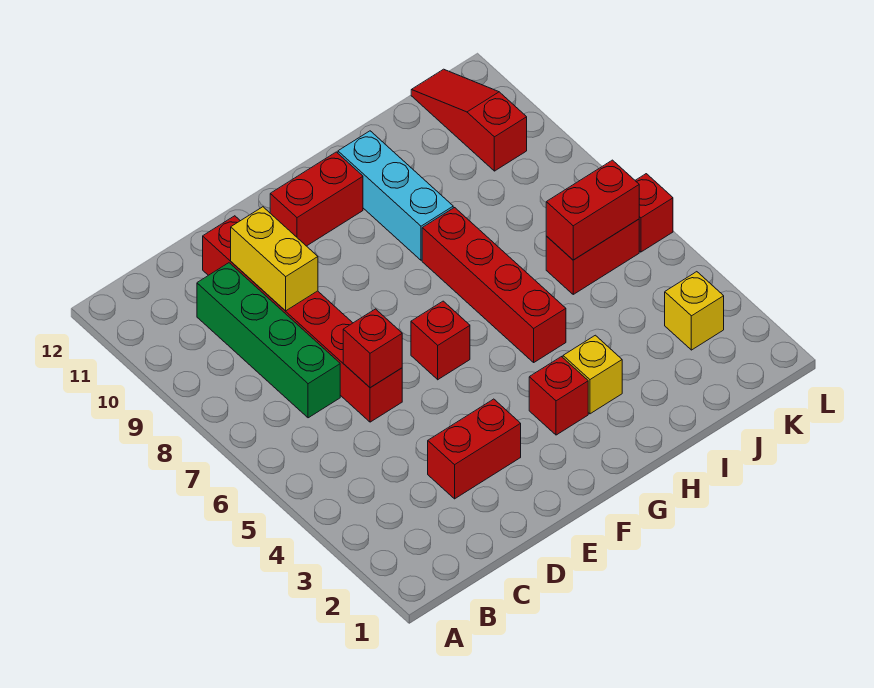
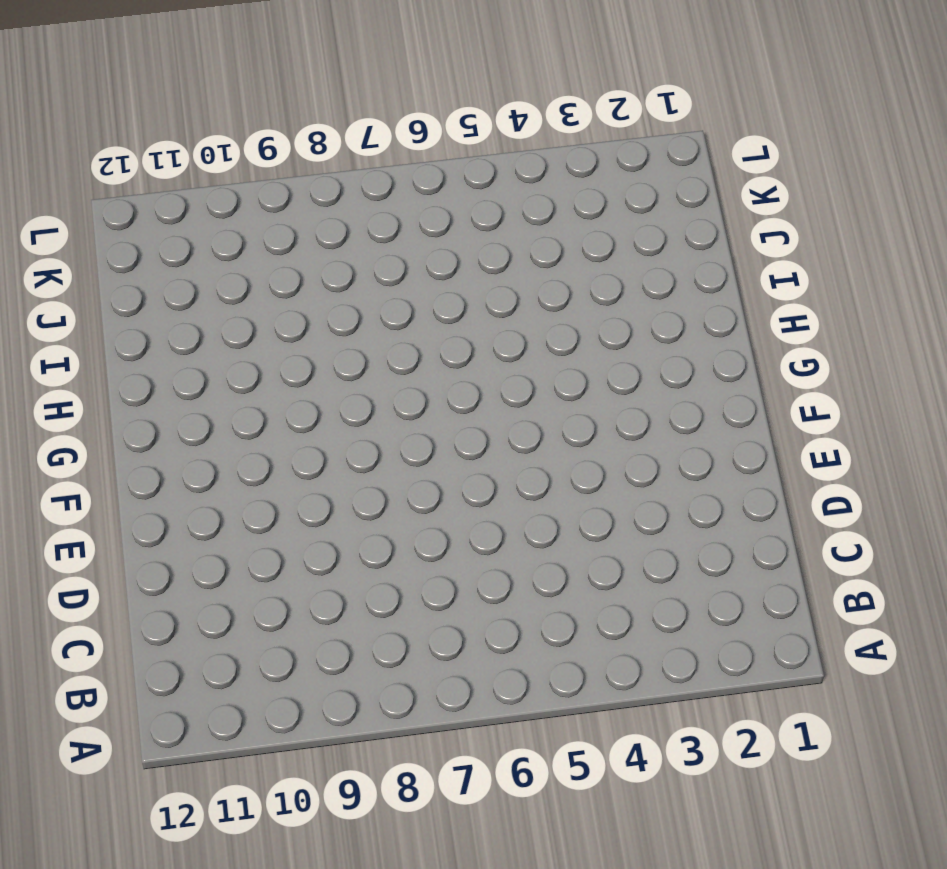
none -> green brick C7:C10 level 1
none -> red brick D3:E3 level 1
none -> red brick D6:D11 level 1

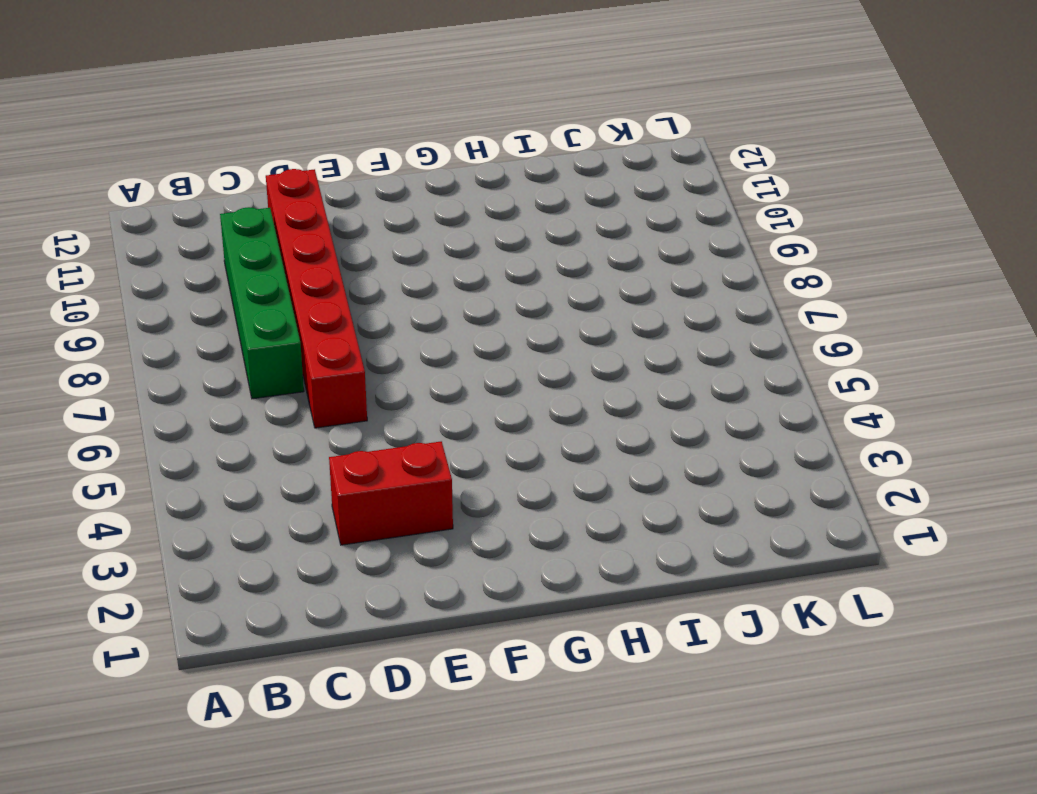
none -> red brick F6 level 1
none -> red brick F11:G11 level 1
none -> red brick G3 level 1

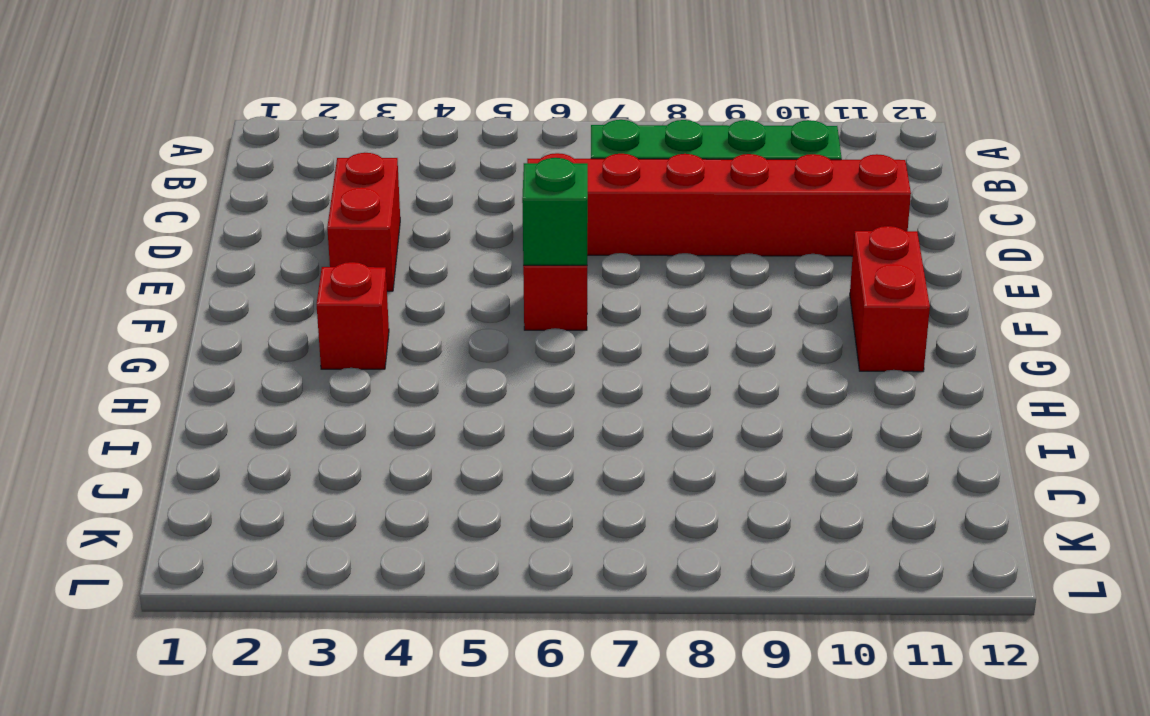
green brick F6 level 2 -> none
none -> yellow brick H3 level 1
none -> red brick H5:H8 level 1
none -> cyan brick H9:H11 level 1

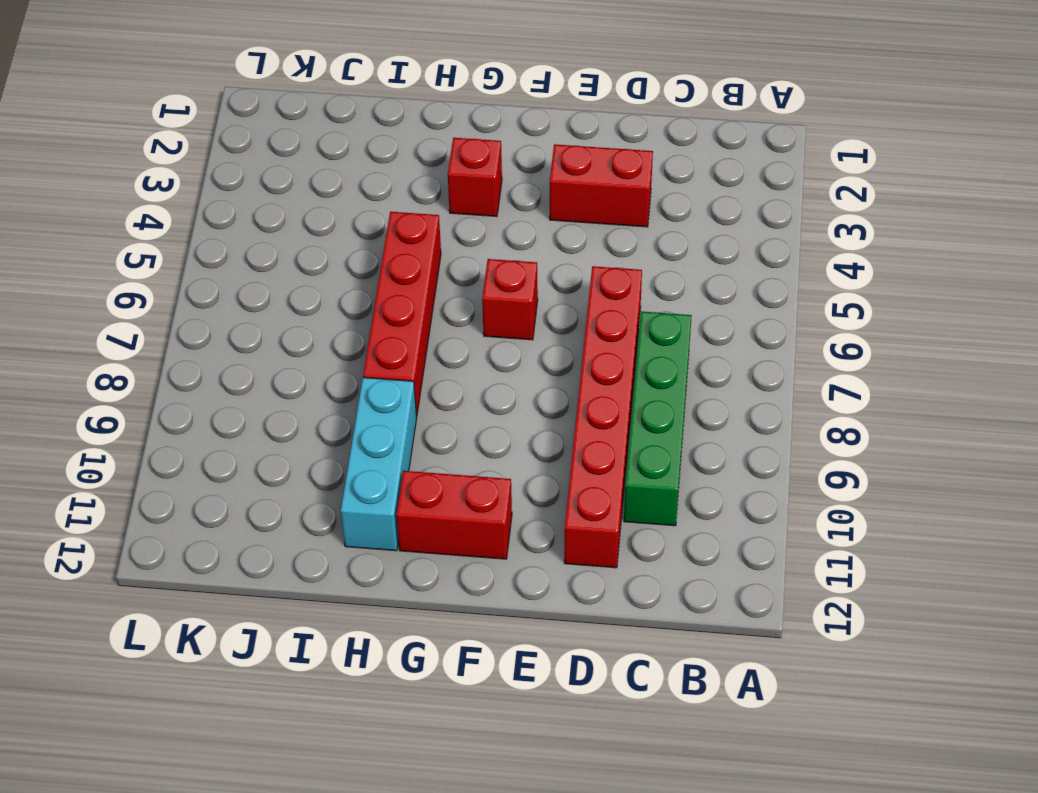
none -> yellow brick H3 level 1
none -> red brick J6:K6 level 1
none -> yellow brick K3 level 1

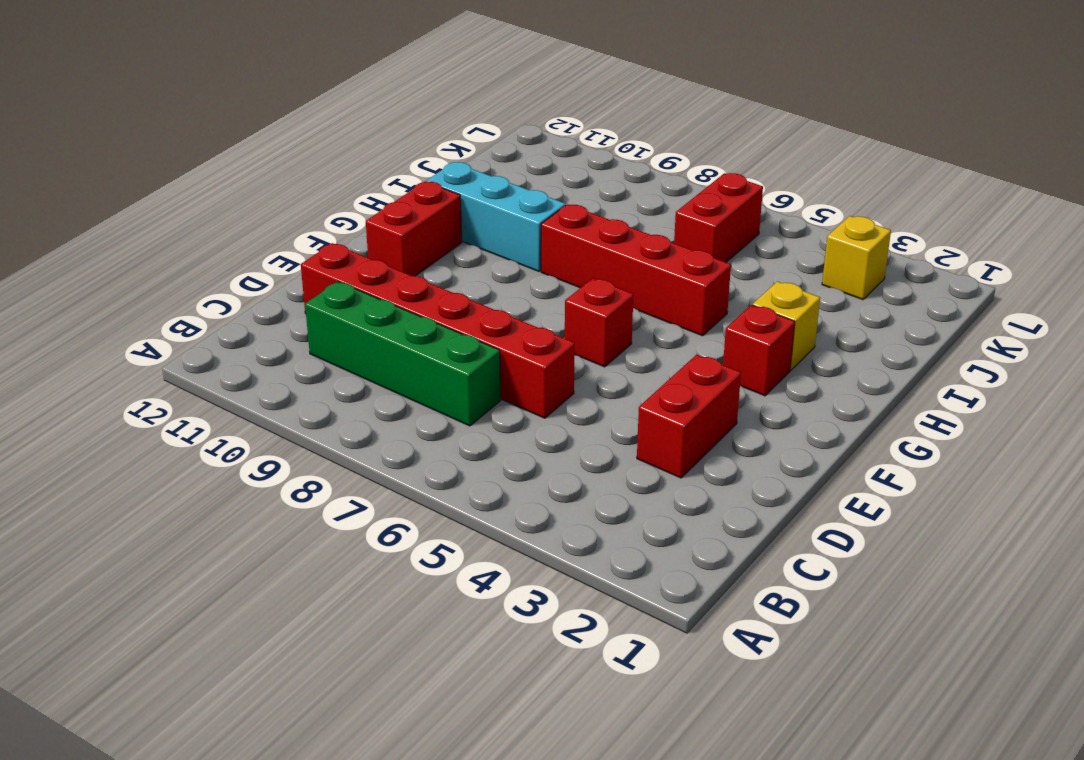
none -> red slope K10:K12 level 1 top 10
none -> red brick L6 level 1
none -> red brick D6 level 2

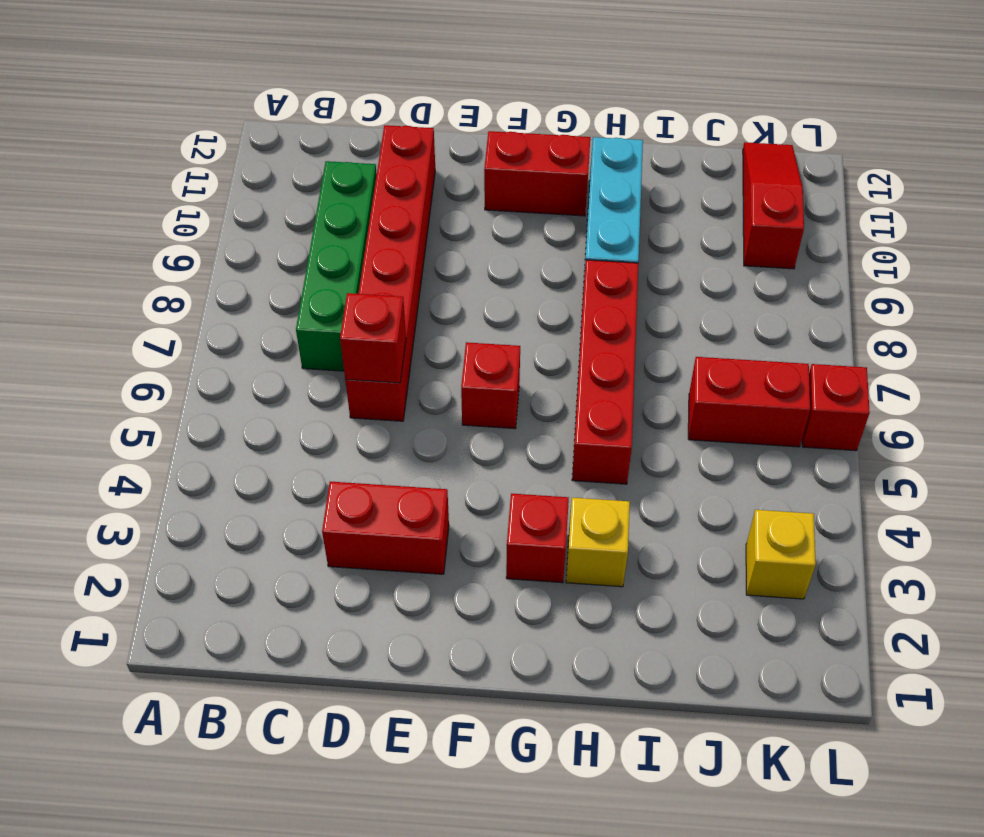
none -> yellow brick D9:D10 level 2
none -> red brick J6:K6 level 2

